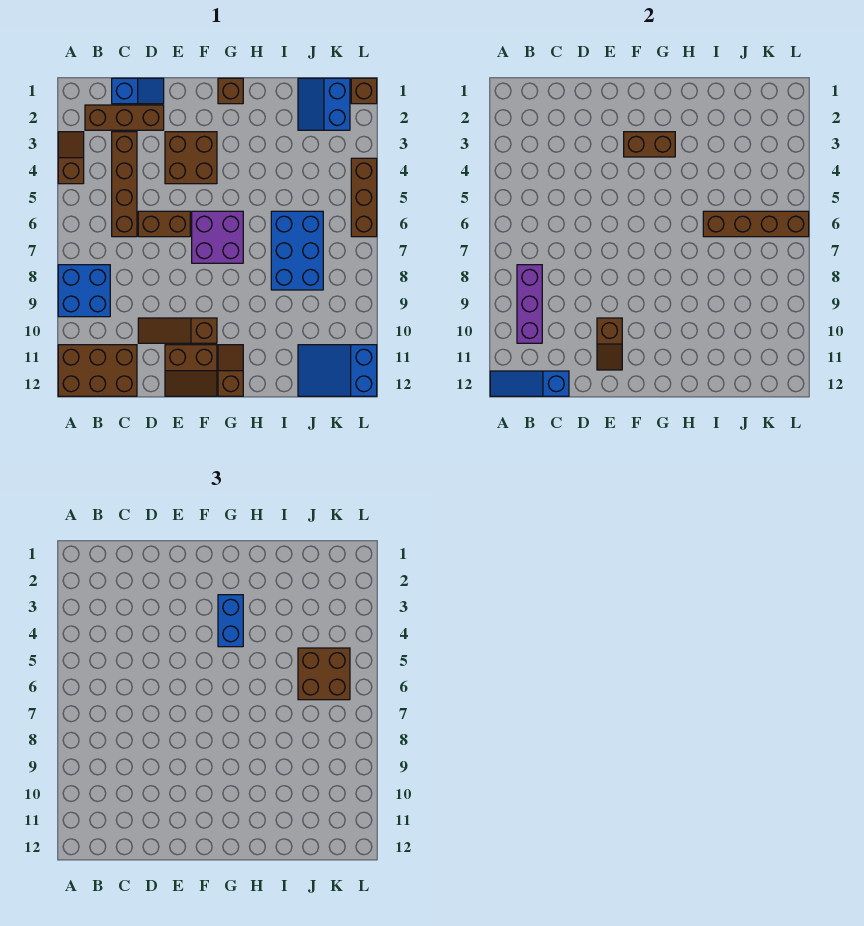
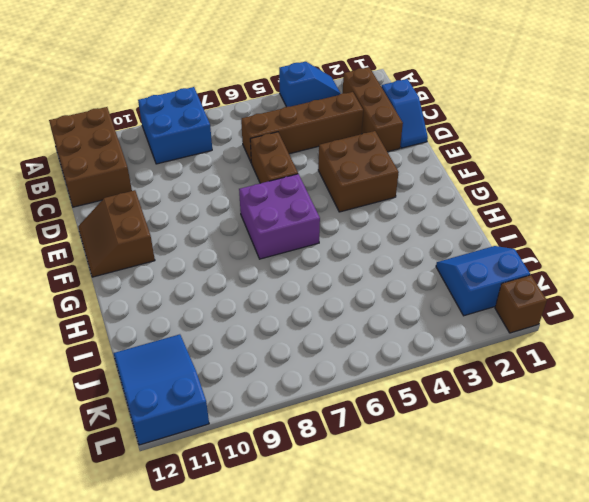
blue slope A3:A4 level 1 top 4 -> brown slope A3:A4 level 1 top 4
none -> brown slope D10:F10 level 1 top F
none -> brown brick G1 level 1
none -> brown slope G11:G12 level 1 top 12

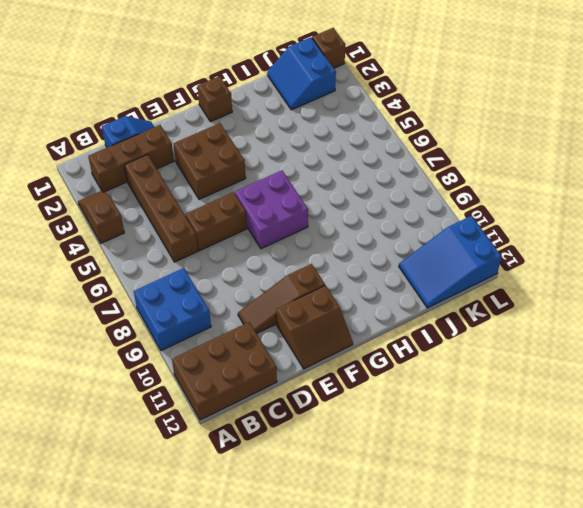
none -> brown slope G11:G12 level 1 top 12
none -> blue brick I6:J8 level 1
none -> brown brick L4:L6 level 1

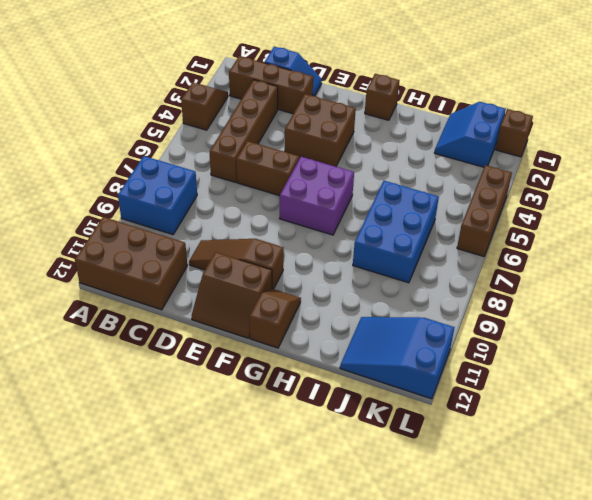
none -> blue slope A12:C12 level 2 top C
none -> purple brick B8:B10 level 2
none -> brown slope E10:E11 level 2 top 10

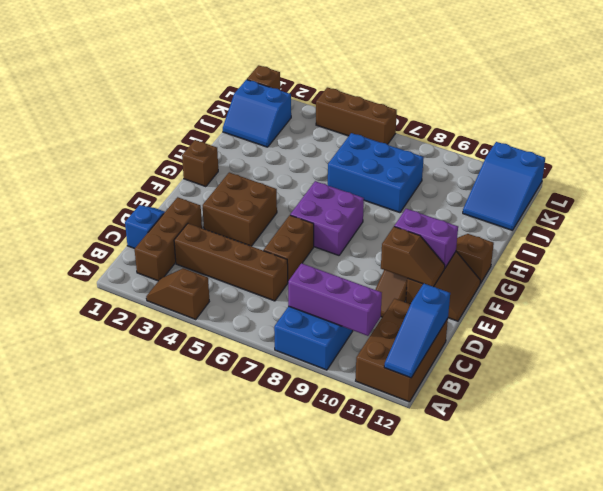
purple brick F10:F11 level 2 -> none
none -> brown brick F3:G3 level 2
none -> brown brick I6:L6 level 2
none -> blue brick G3:G4 level 3

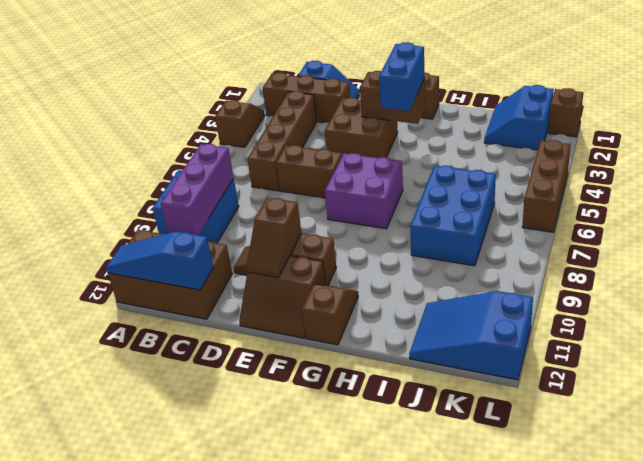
none -> brown brick I6:L6 level 2
none -> brown brick J5:K6 level 3

